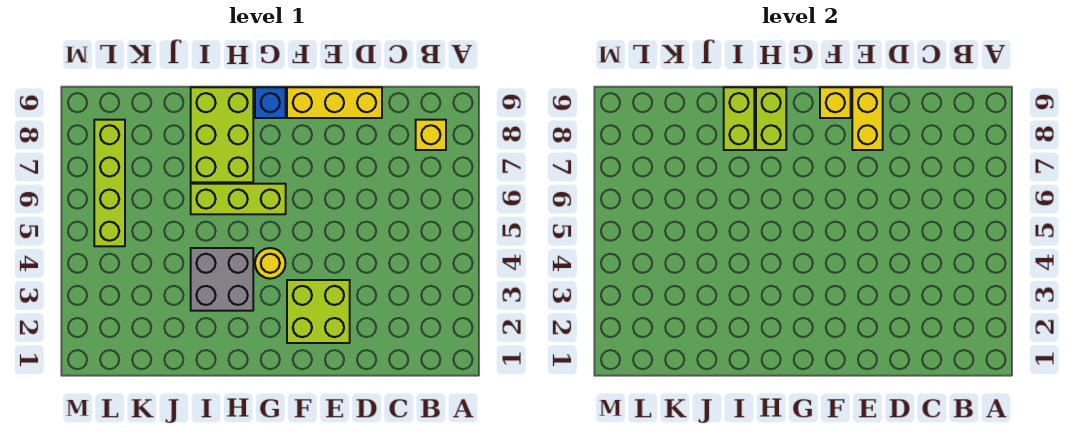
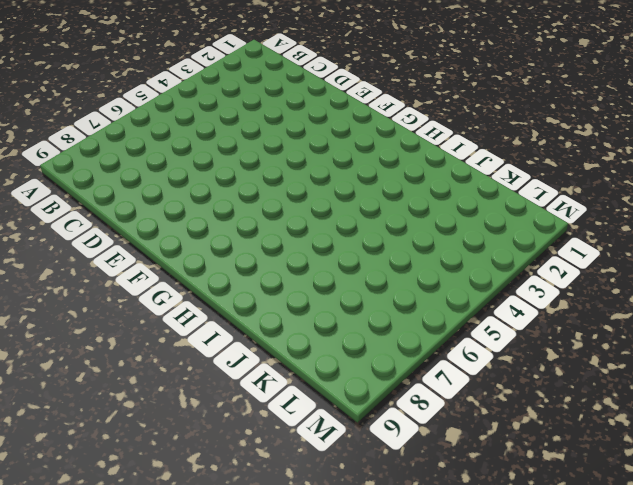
none -> yellow brick B8 level 1
none -> yellow brick D9:F9 level 1
none -> lime brick E2:F3 level 1

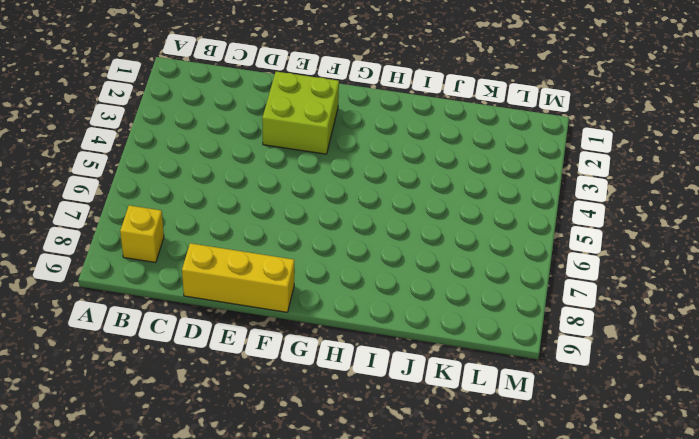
none -> yellow round brick G4 level 1
none -> lime brick G6:I6 level 1
none -> blue brick G9 level 1

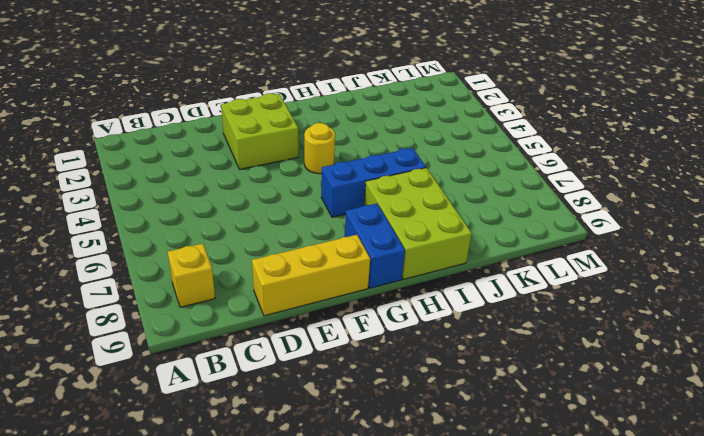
blue brick G6:I6 level 1 -> lime brick G6:I6 level 1
blue brick G8:G9 level 1 -> blue brick G9 level 1
none -> grey brick H3:I4 level 1
none -> lime brick L5:L8 level 1
none -> yellow brick E8:E9 level 2

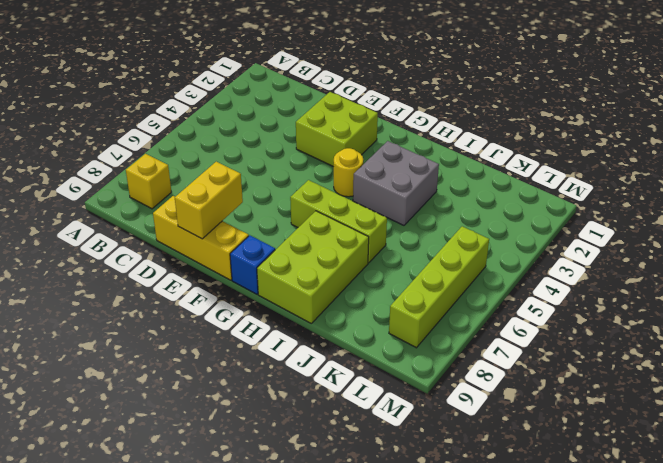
none -> yellow brick F9 level 2
none -> lime brick H8:H9 level 2
none -> lime brick I8:I9 level 2

